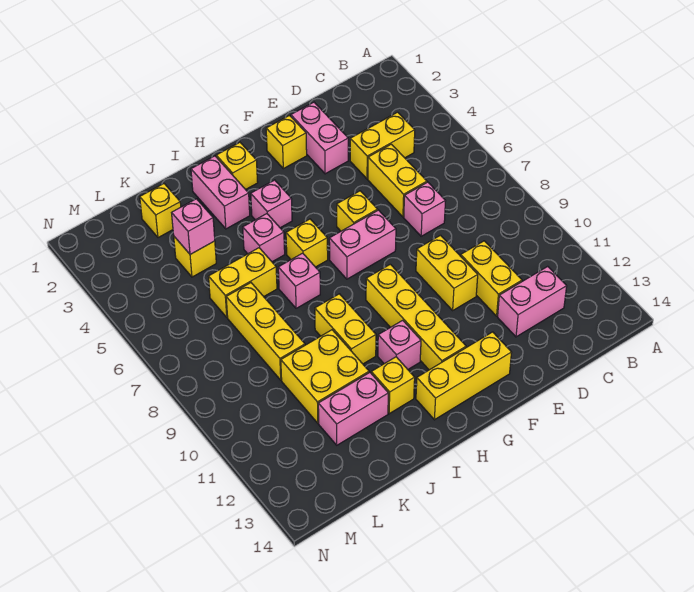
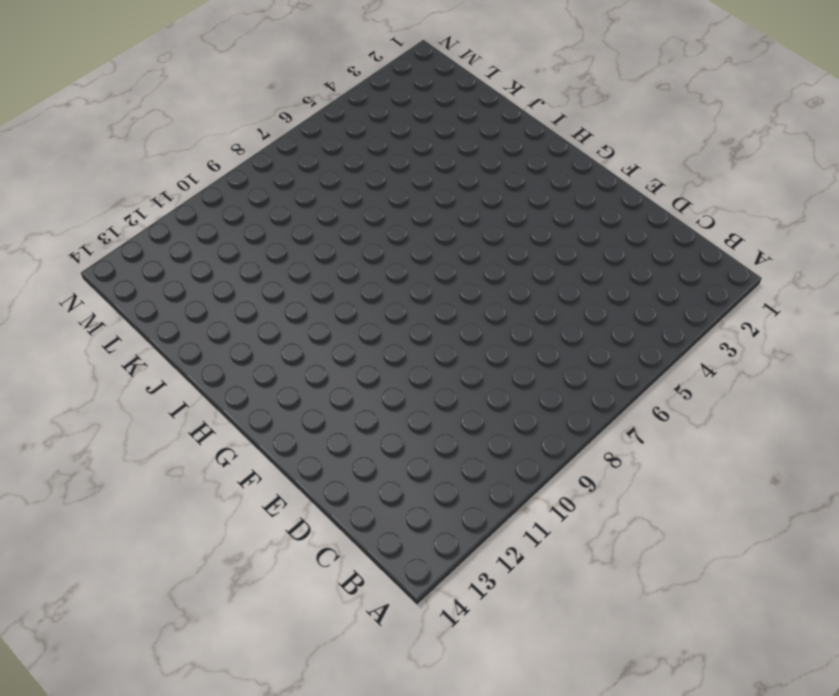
none -> yellow brick C4:D4 level 1
none -> pink brick C12:D12 level 1
none -> yellow brick D5:D6 level 1

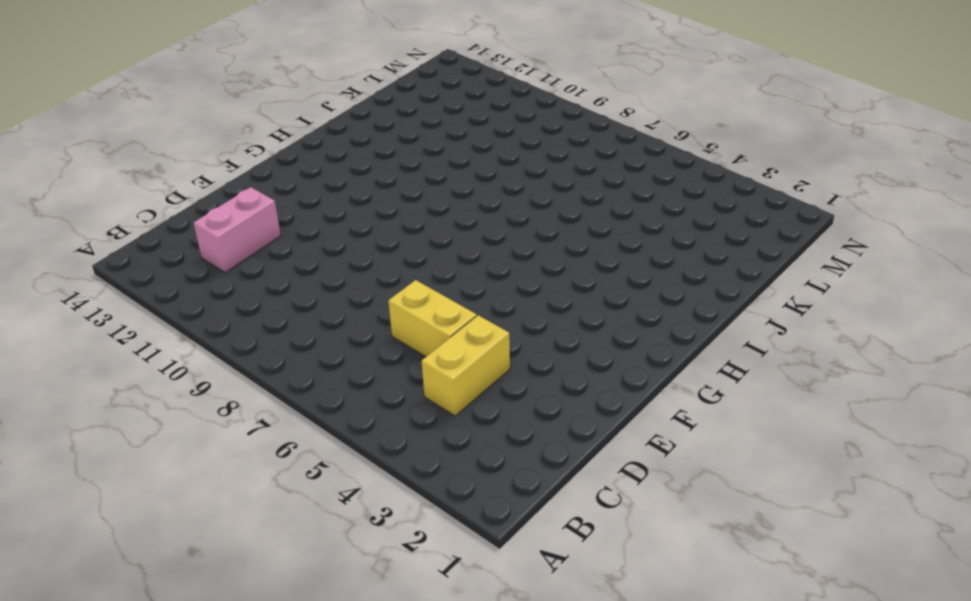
none -> pink brick D7 level 1
none -> yellow brick D10:D11 level 1
none -> pink brick E2:E3 level 1

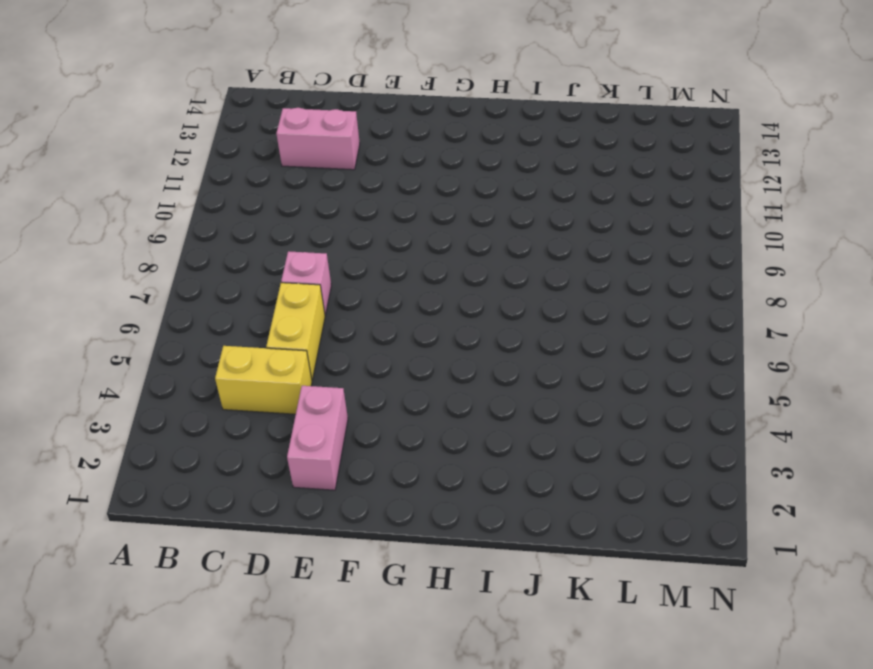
none -> yellow brick D10:D11 level 1
none -> yellow brick E9:E10 level 1
none -> yellow brick F2 level 1

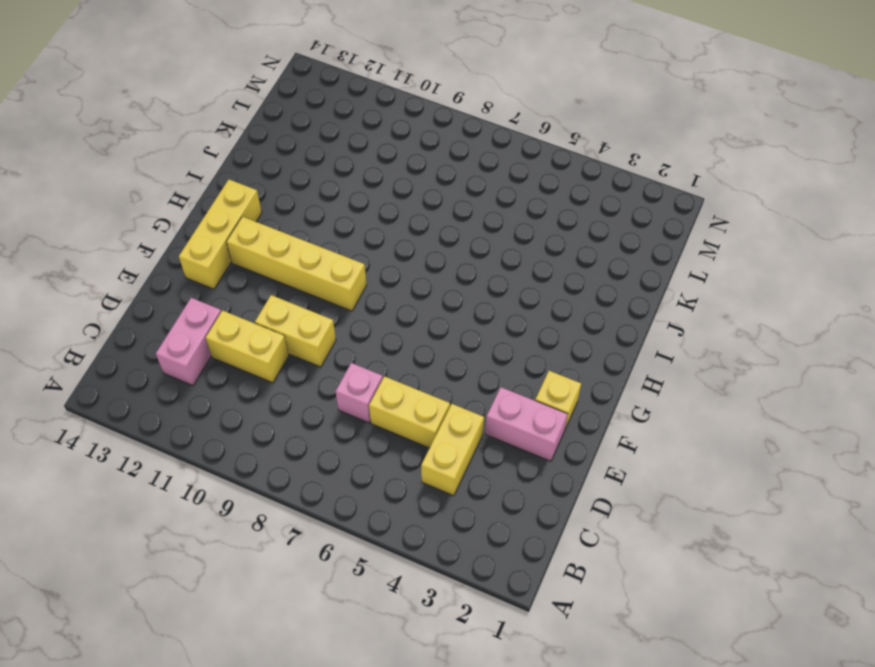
none -> yellow brick F6 level 1
none -> pink brick F7:G7 level 1
none -> yellow brick H2 level 1

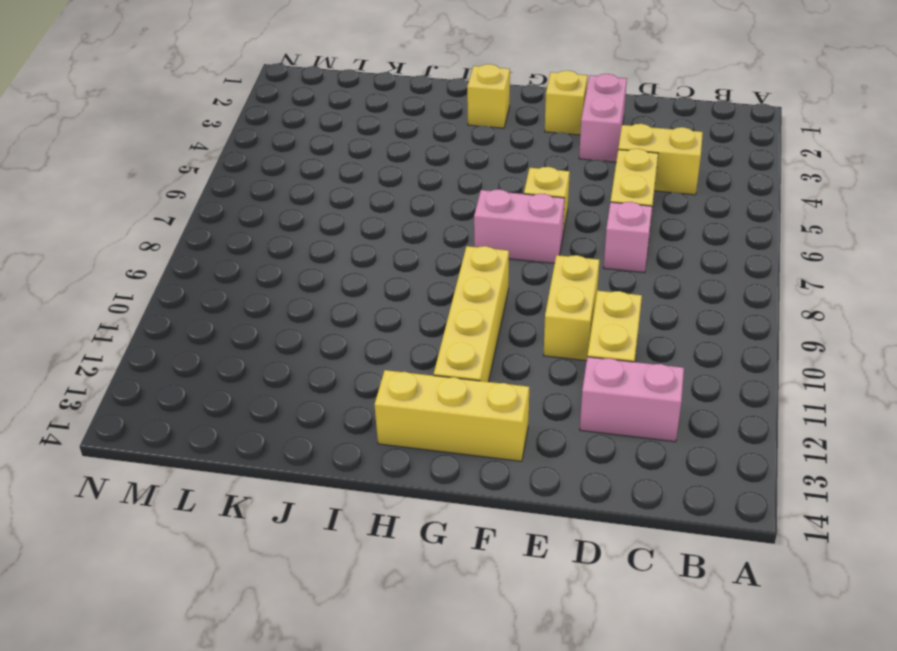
none -> pink brick H4 level 1
none -> yellow brick H6 level 1
none -> pink brick H11 level 1

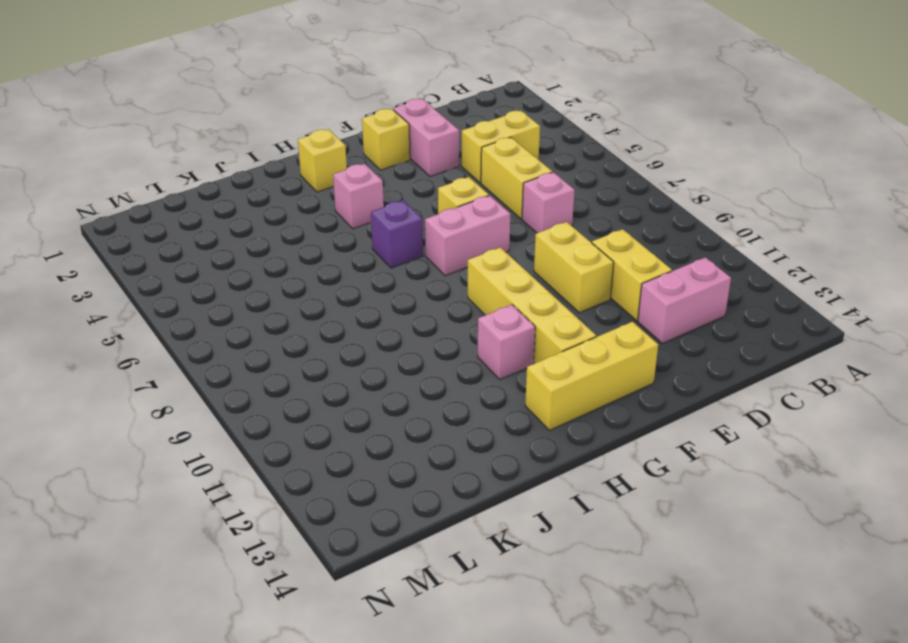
purple brick H6 level 1 -> yellow brick H6 level 1
none -> pink brick I2:I3 level 1
none -> pink brick I5 level 1
none -> pink brick I7 level 1

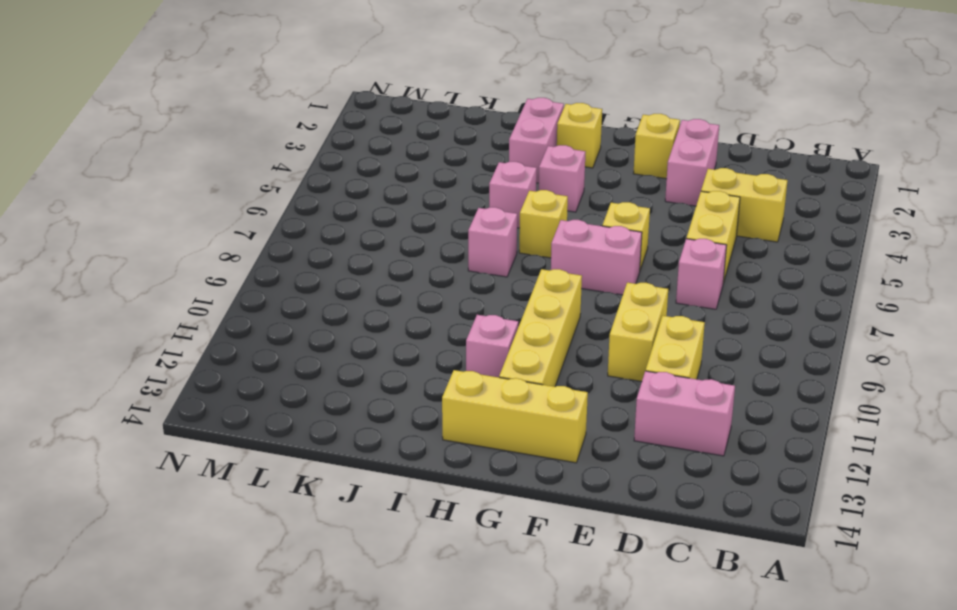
none -> yellow brick I9:I10 level 1
none -> yellow brick I12 level 1
none -> yellow brick J6:K6 level 1

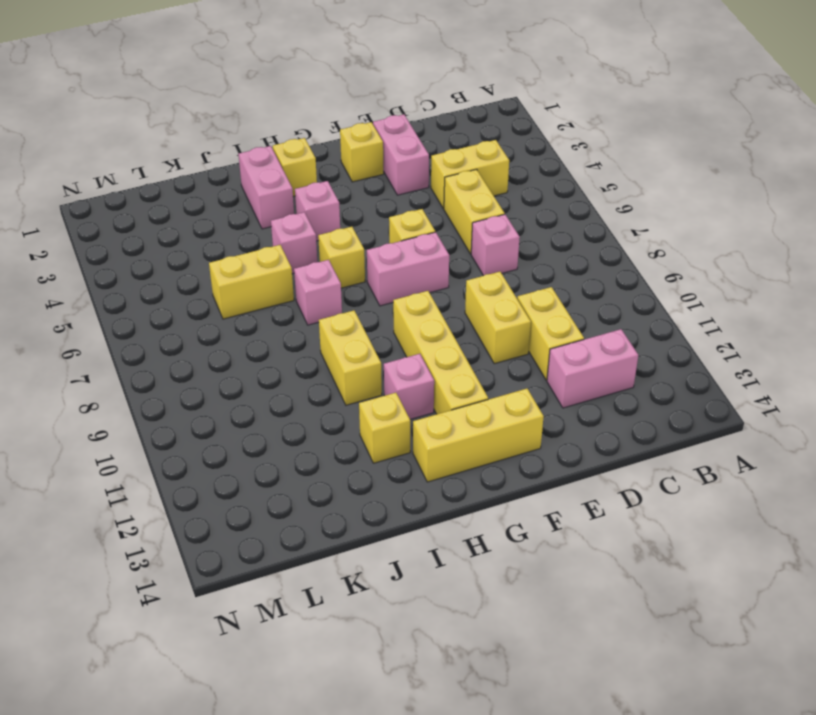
none -> yellow brick J10:K11 level 1
none -> pink brick J12:K12 level 1
none -> yellow brick K2 level 1

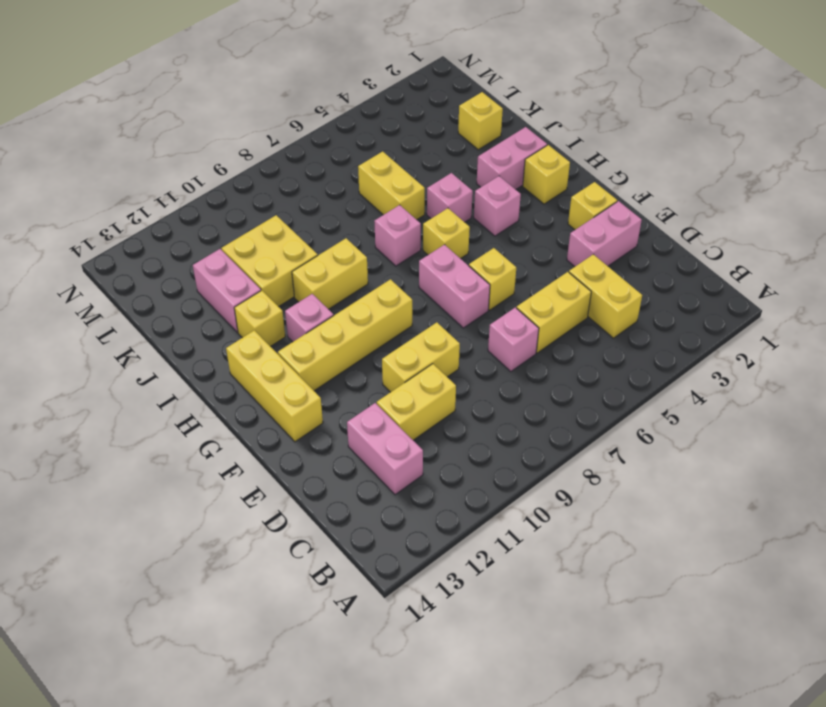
none -> yellow brick K4 level 1
none -> yellow brick K7:K9 level 1
none -> pink brick K4 level 2

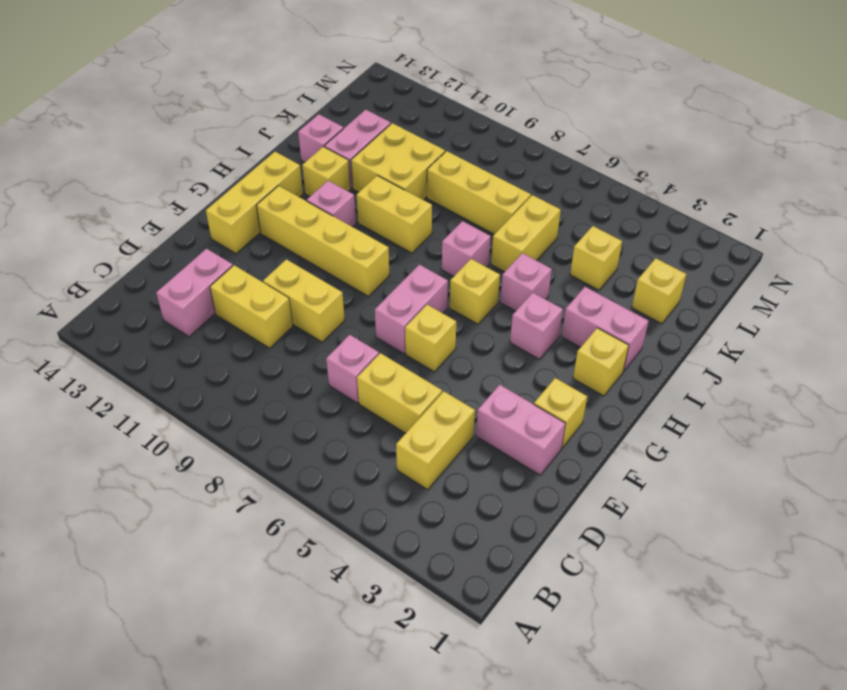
pink brick J13 level 1 -> pink brick K4 level 2

